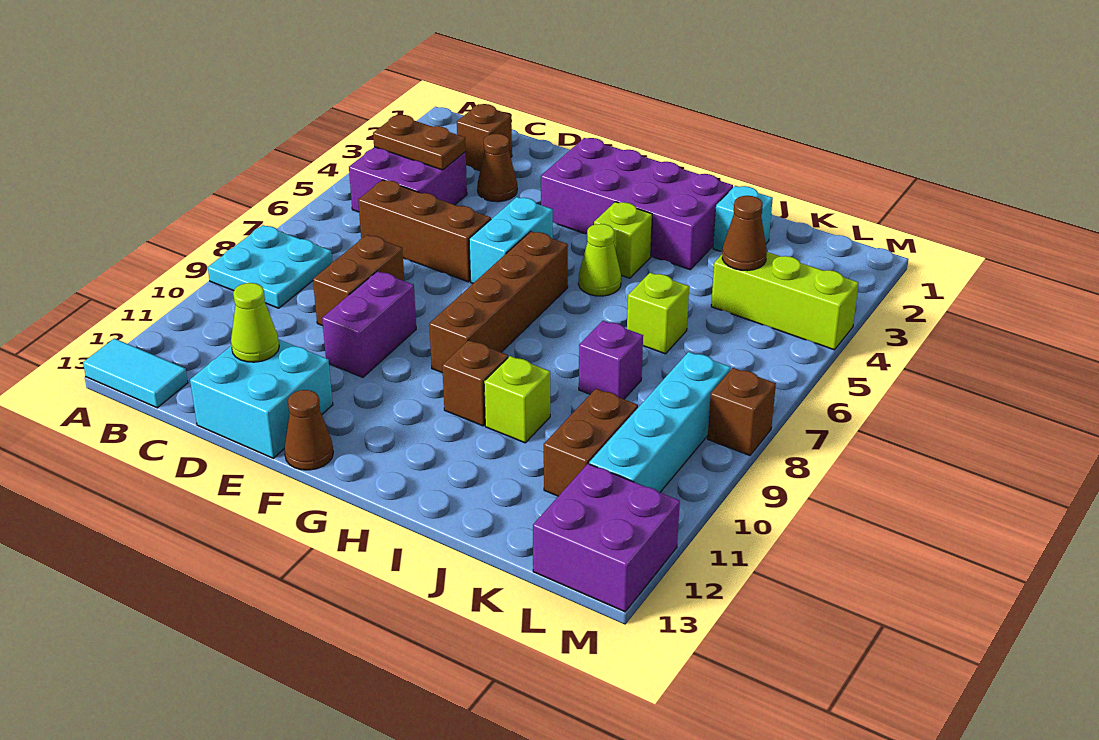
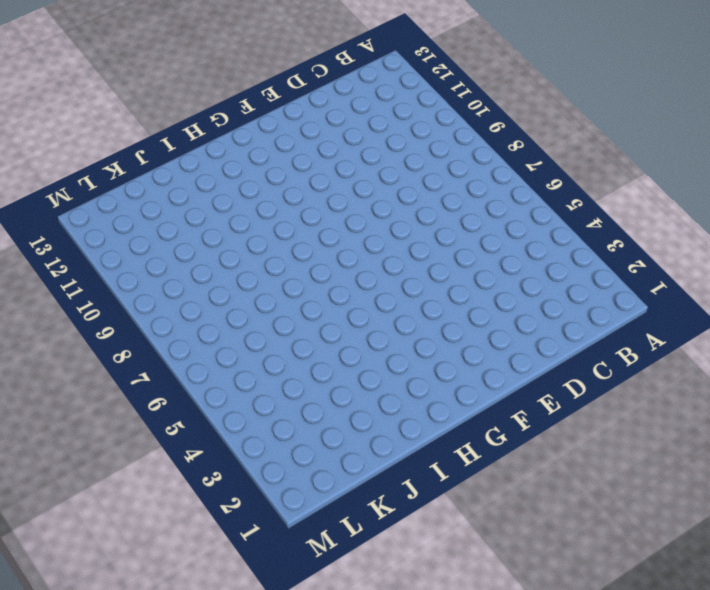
none -> cyan plate A8:B9 level 1
none -> cyan tile A13:B13 level 1
none -> purple brick B4:C5 level 1

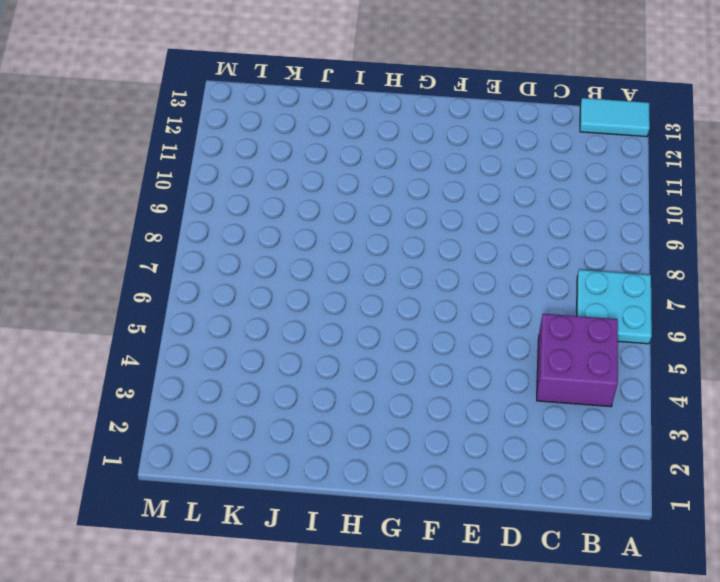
cyan plate A6:B7 level 1 -> cyan plate A8:B9 level 1
none -> brown brick C2 level 1
none -> brown brick C6:E6 level 1
none -> brown cone D3 level 1

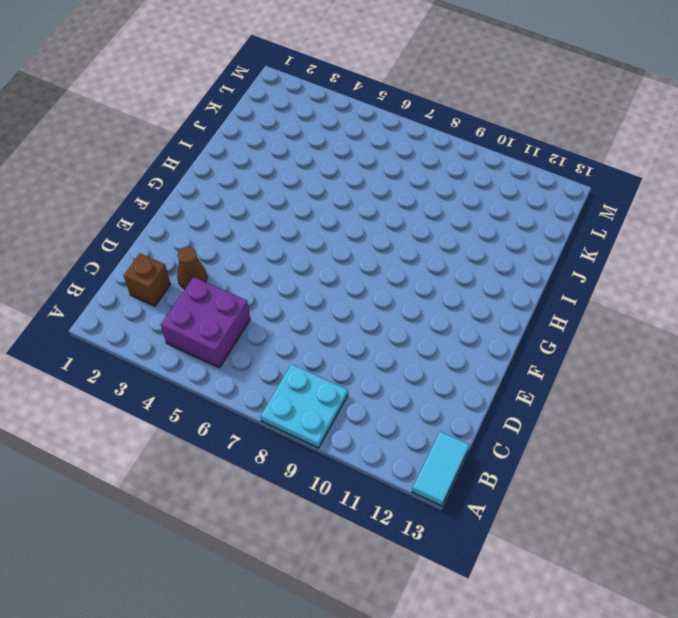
none -> brown brick C6:E6 level 1
none -> brown brick D8:D9 level 1
none -> cyan brick D12:E13 level 1

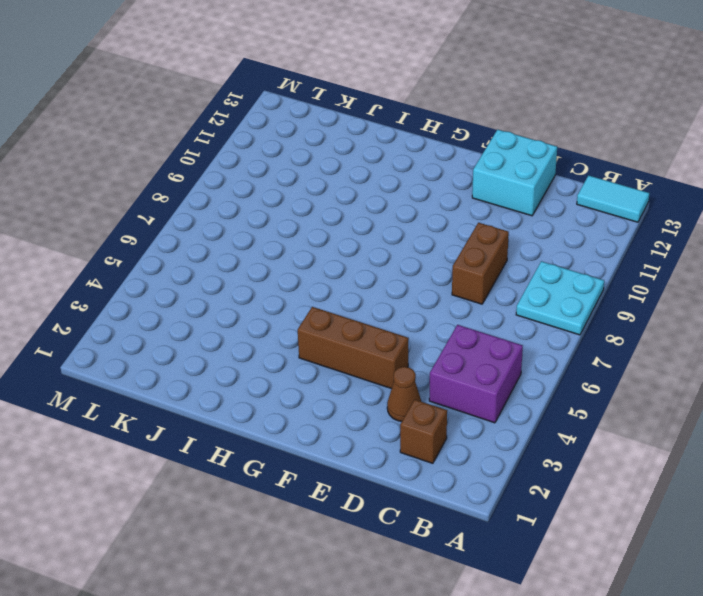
brown brick E4:G4 level 1 -> brown brick C6:E6 level 1
none -> purple brick E9:E10 level 1
none -> purple brick F2:I3 level 1
none -> cyan brick F5:F6 level 1

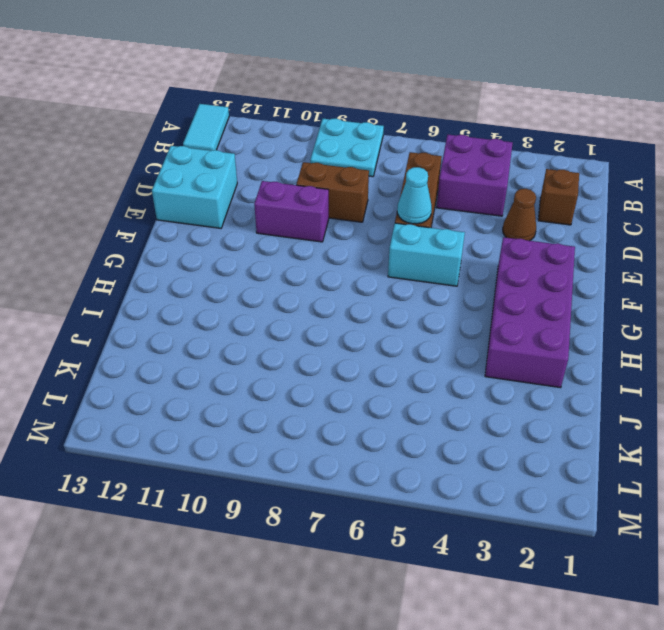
cyan cone E6 level 2 -> none
none -> brown cone F13 level 1
none -> brown brick G6:G9 level 1
none -> lime brick H4 level 1

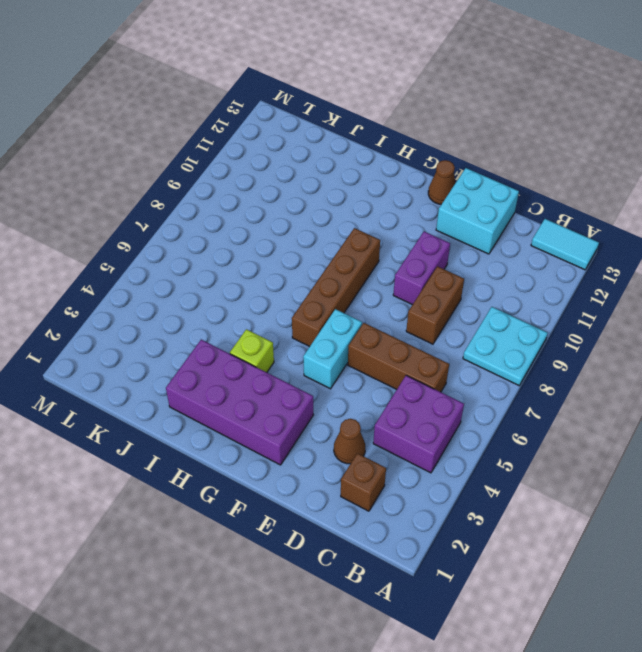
none -> lime cone H5 level 1
none -> brown brick H10 level 1
none -> lime brick I10 level 1

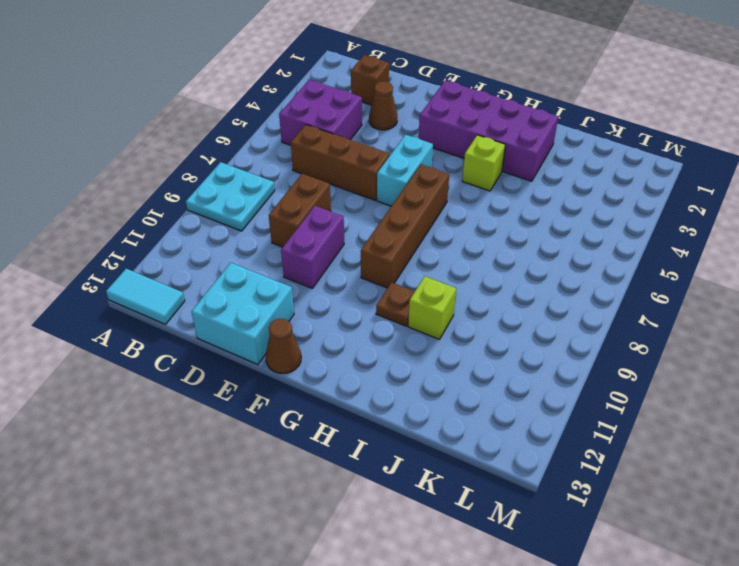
brown plate H10 level 1 -> brown brick H10 level 1
none -> lime cone H5 level 1
none -> cyan brick J2 level 1
none -> lime brick J6 level 1

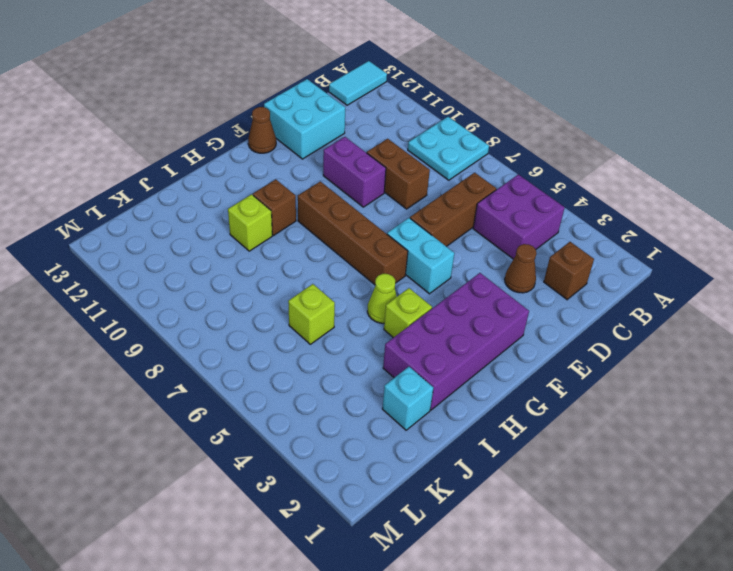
none -> purple brick J8 level 1
none -> lime brick K4:M4 level 1
none -> brown brick K10:K11 level 1

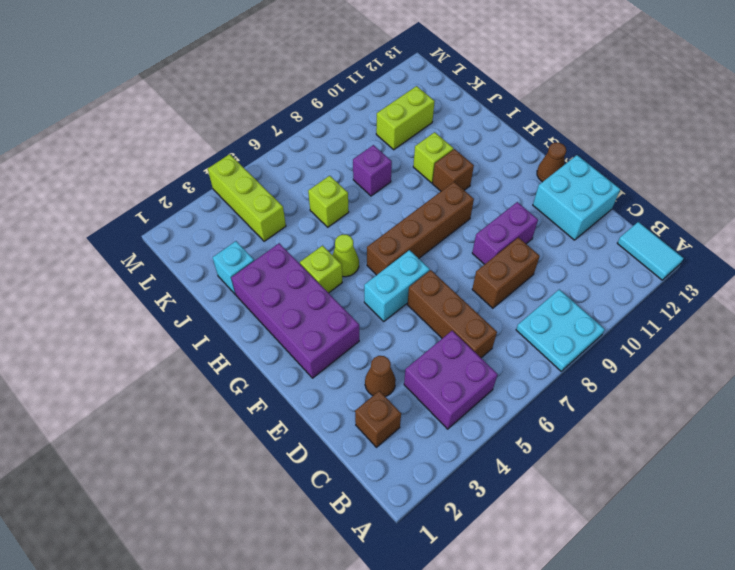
lime brick K10:K11 level 1 -> brown brick K10:K11 level 1
none -> cyan brick L8:L11 level 1
none -> purple brick L12:M13 level 1
none -> brown brick M8 level 1

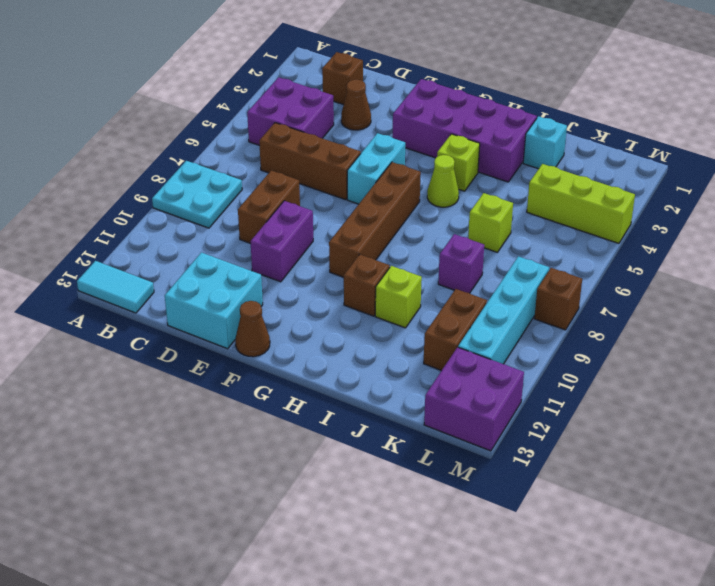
none -> brown plate B4:C4 level 2
none -> lime cone D12 level 2
none -> brown cone K4 level 2

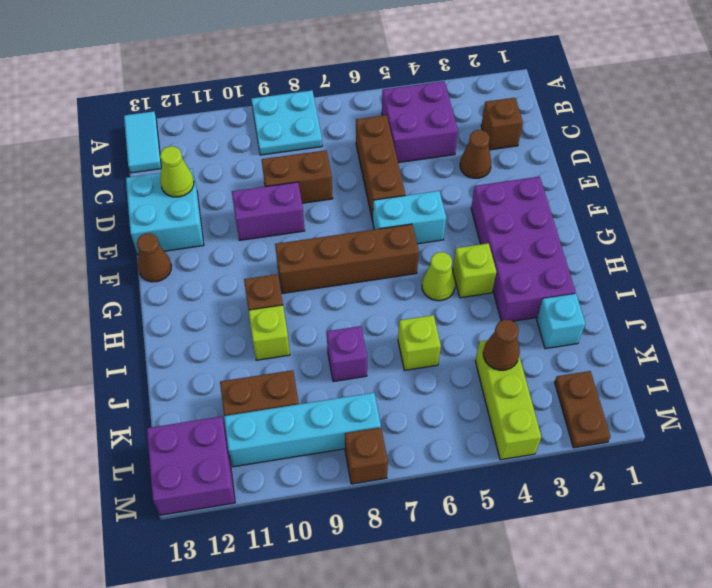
brown plate L2:M2 level 1 -> brown plate B4:C4 level 2

